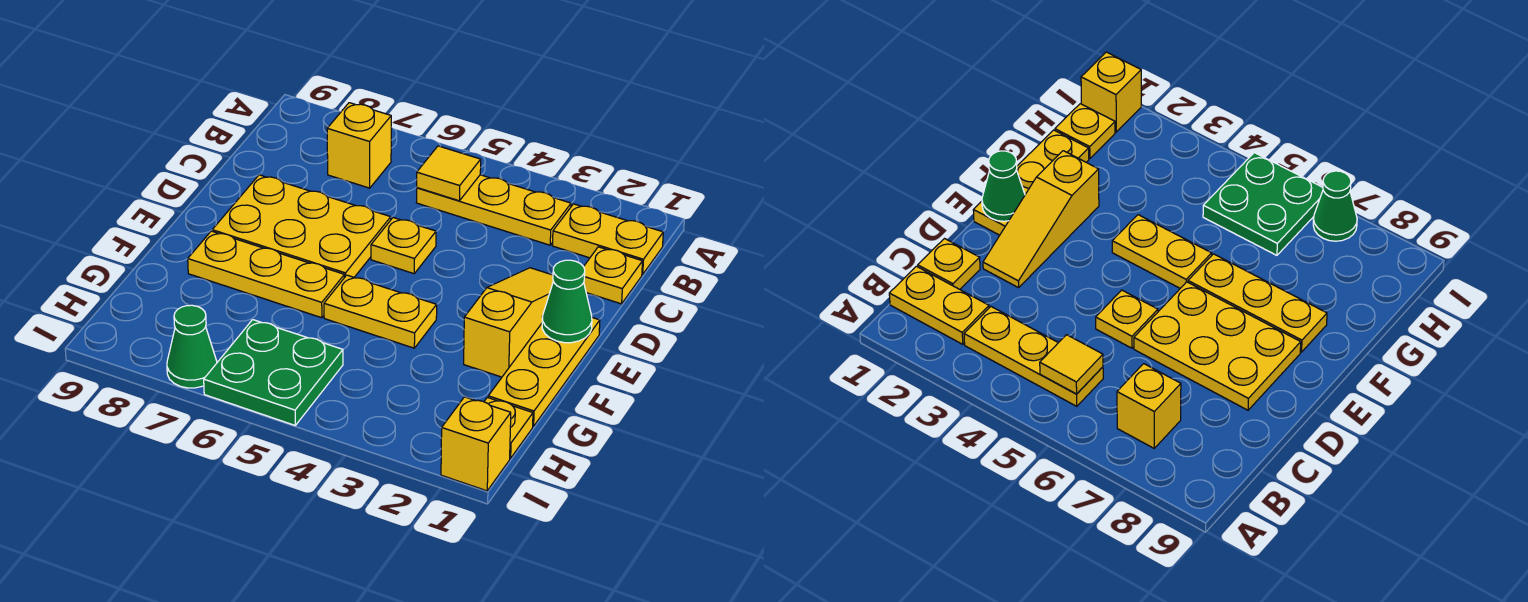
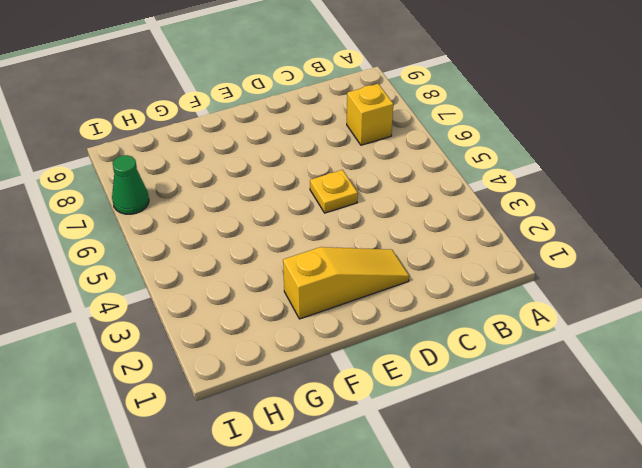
none -> yellow plate B1:B2 level 1
none -> yellow plate B3:B5 level 1
none -> yellow plate C1 level 1

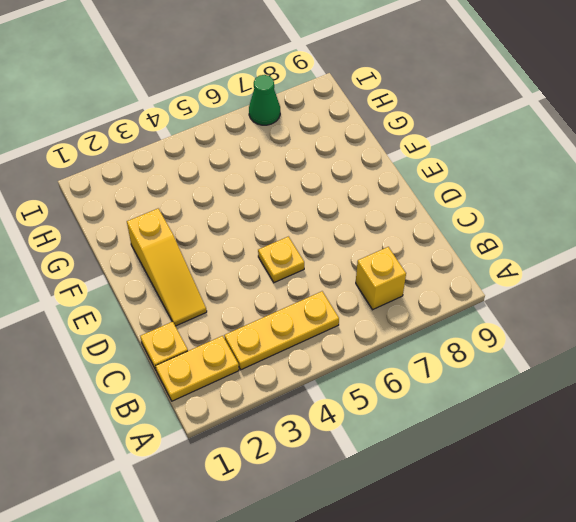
none -> yellow plate D6:E8 level 1
none -> yellow plate E1:G1 level 1
none -> yellow plate F4:F5 level 1

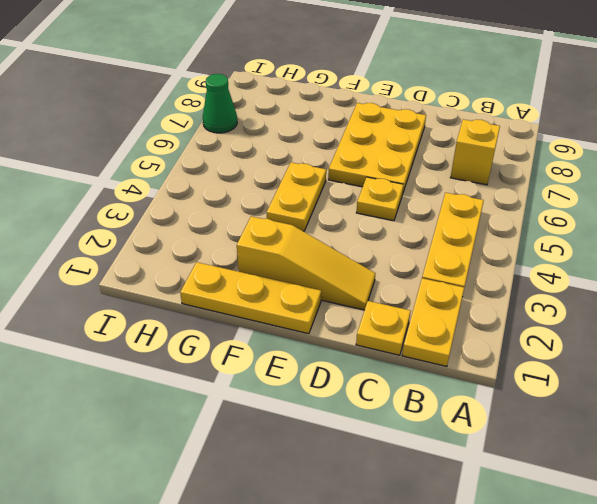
none -> yellow plate F6:F8 level 1
none -> yellow plate H1 level 1
none -> green plate H5:I6 level 1

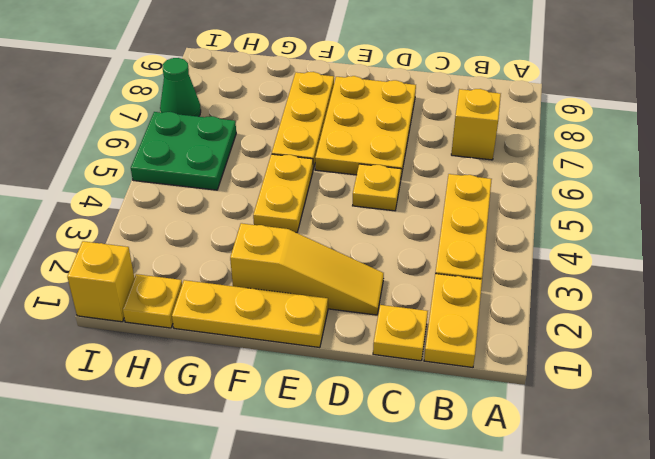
none -> yellow tile B5 level 2
none -> green cone E1 level 2

